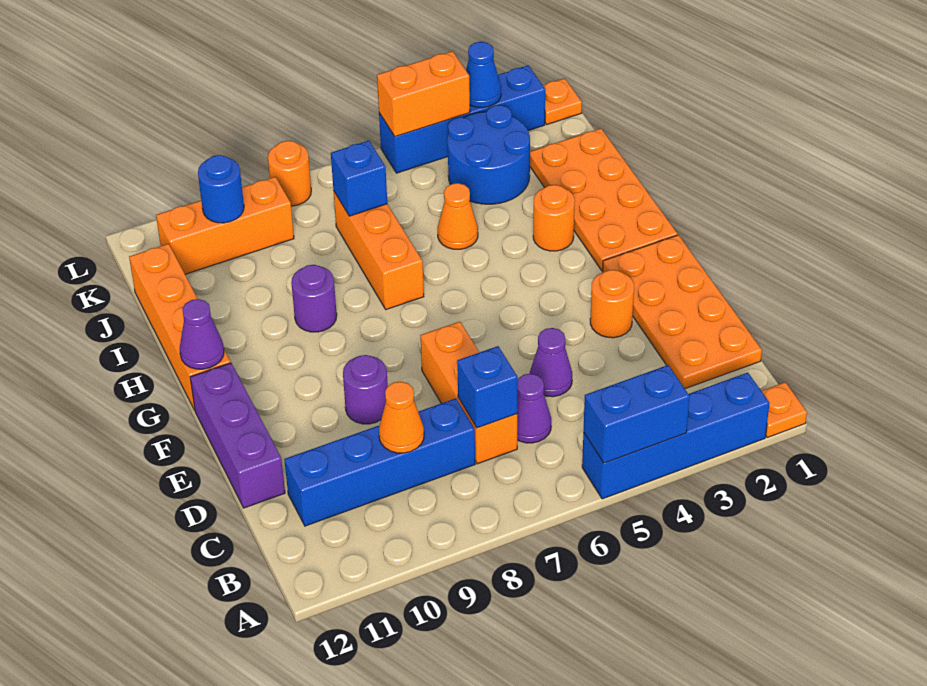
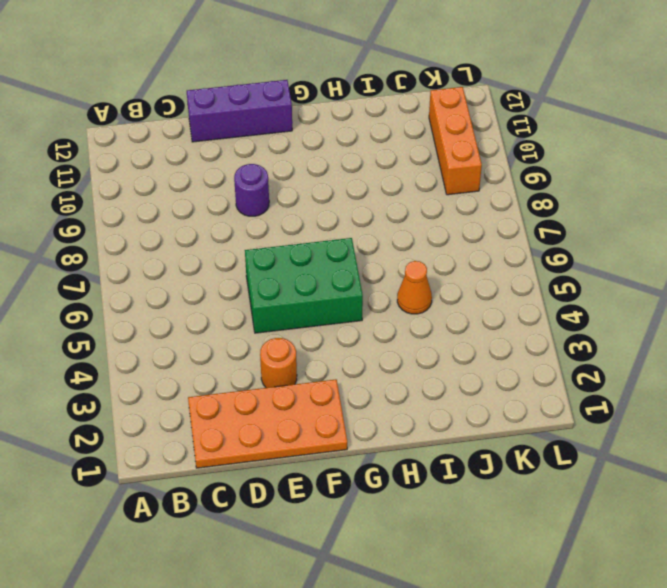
green brick E5:G6 level 1 -> none
none -> orange plate A1 level 1
none -> blue brick A2:A5 level 1
none -> purple cone C6 level 1

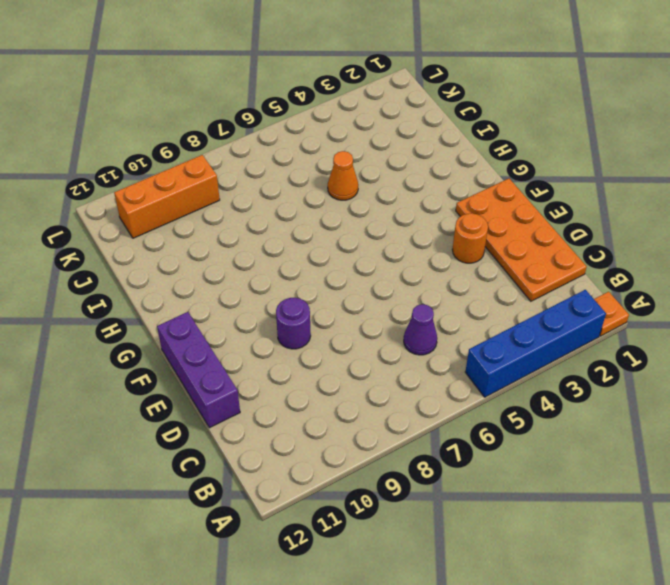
none -> orange brick C7:E7 level 1
none -> blue brick C8:C11 level 1
none -> purple cone D5 level 1

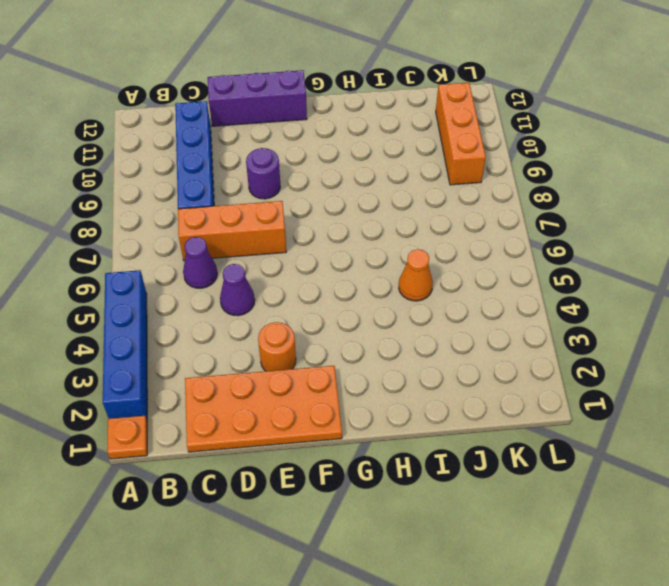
none -> orange plate G1:J2 level 1
none -> orange brick G12:J12 level 1
none -> orange round brick H3 level 1

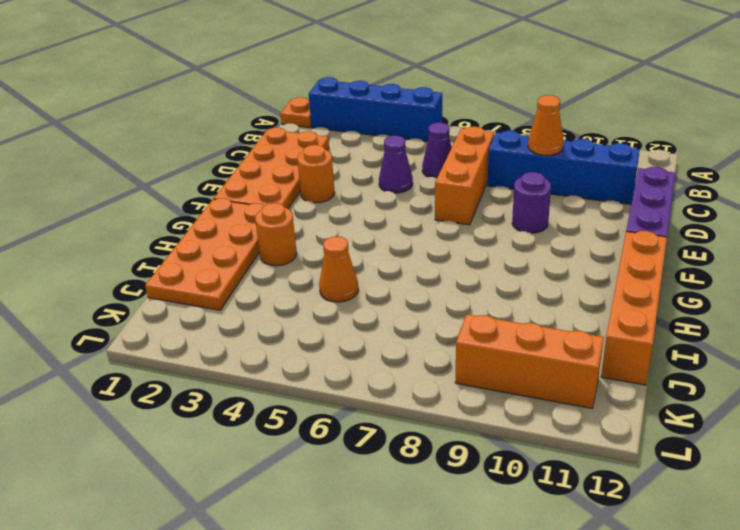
none -> orange brick H7:J7 level 1
none -> purple round brick H9 level 1
none -> blue round brick J3:K4 level 1

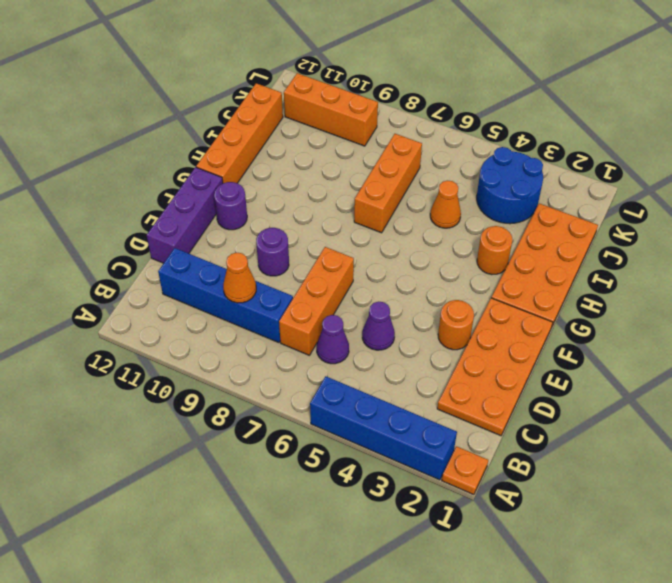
purple round brick F11 level 1 -> purple round brick H9 level 1
none -> orange plate L1 level 1
none -> blue brick L2:L5 level 1
none -> orange round brick L8 level 1

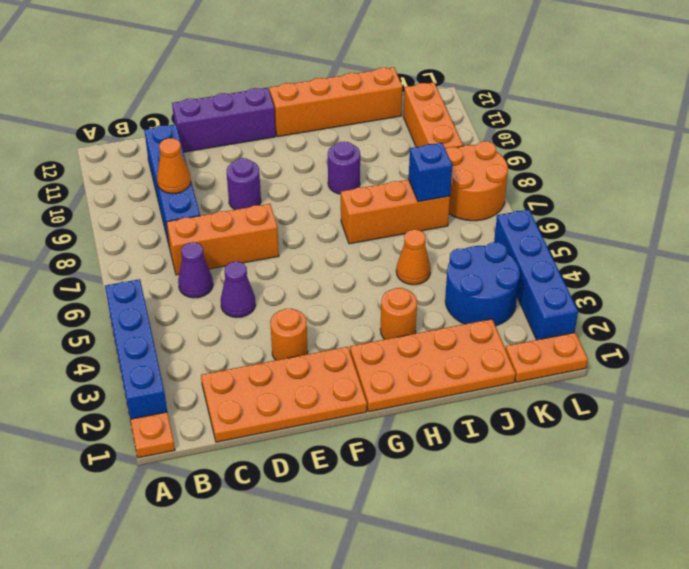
orange plate K1:L1 level 1 -> orange plate L1 level 1
orange round brick K7:L8 level 1 -> orange round brick L8 level 1
none -> blue brick A4:A5 level 2
none -> blue brick C7 level 2
none -> purple cone G12 level 2

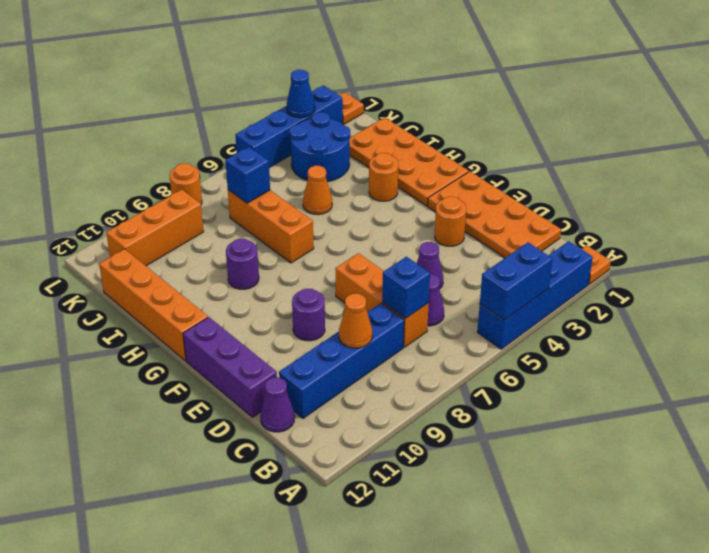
purple cone C12 level 1 -> purple cone G12 level 2
none -> blue round brick K10 level 2
none -> orange brick L4:L5 level 2

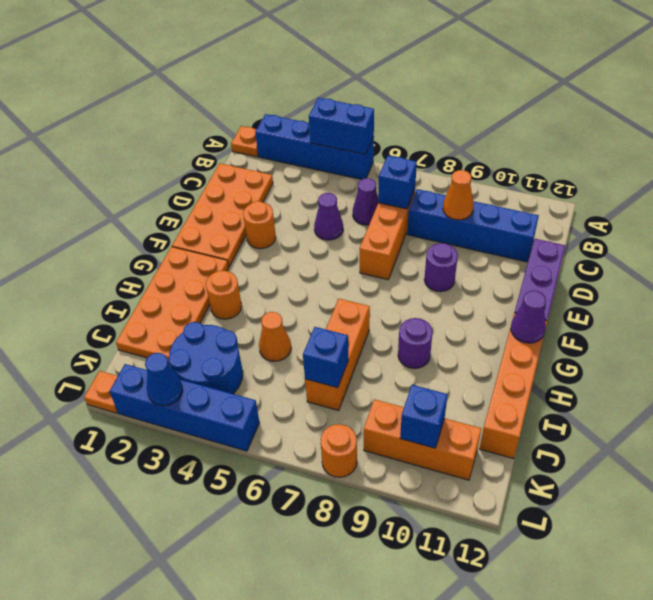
blue brick K10 level 2 -> blue round brick K10 level 2
none -> orange brick L4:L5 level 2

